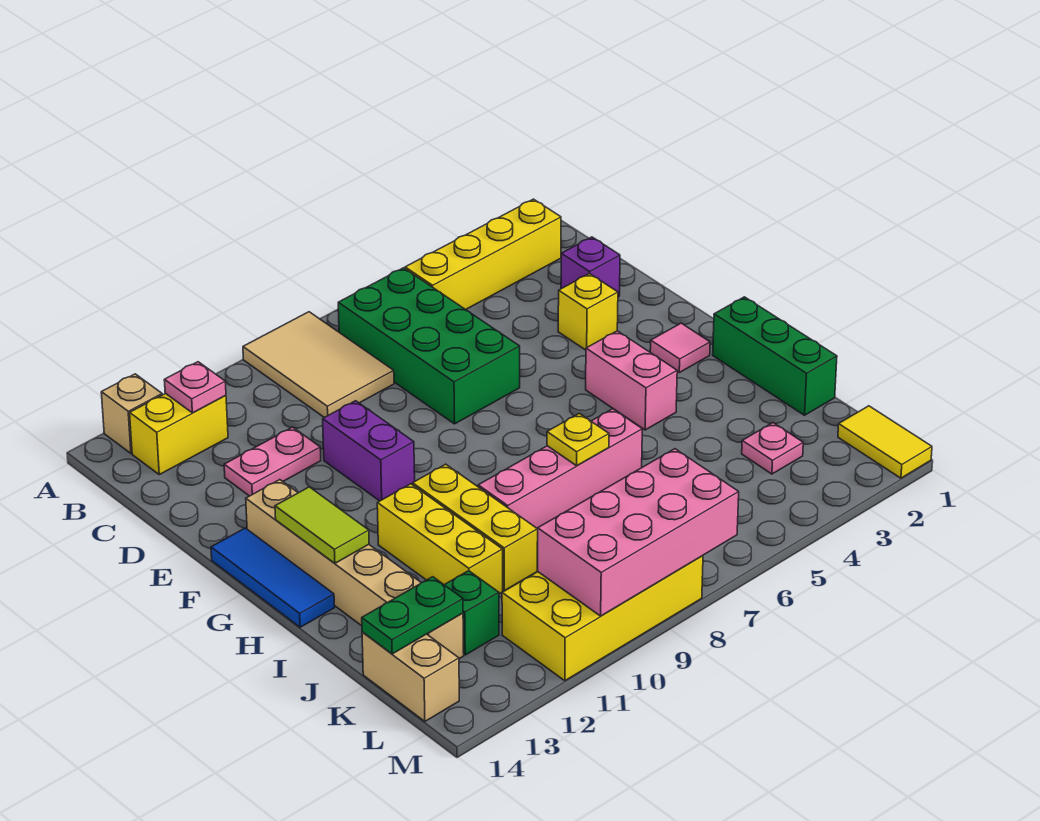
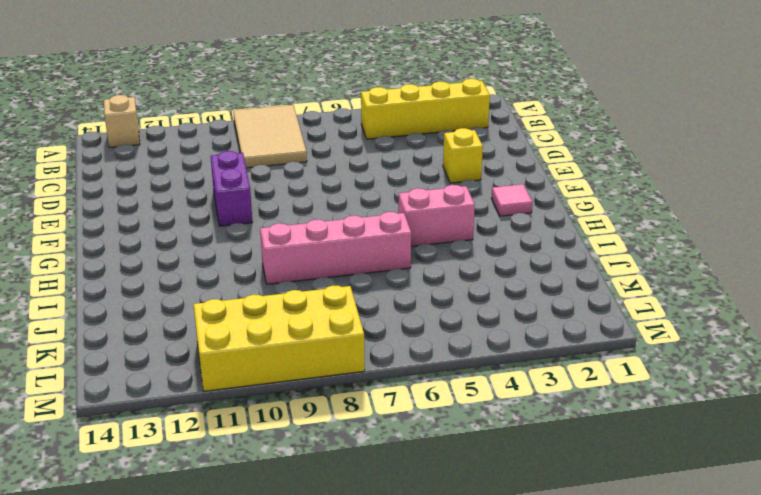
pink brick H4:H5 level 1 -> pink brick G4:H4 level 1
none -> green brick B6:E7 level 1
none -> yellow brick B12:B13 level 1
none -> purple brick D2 level 1

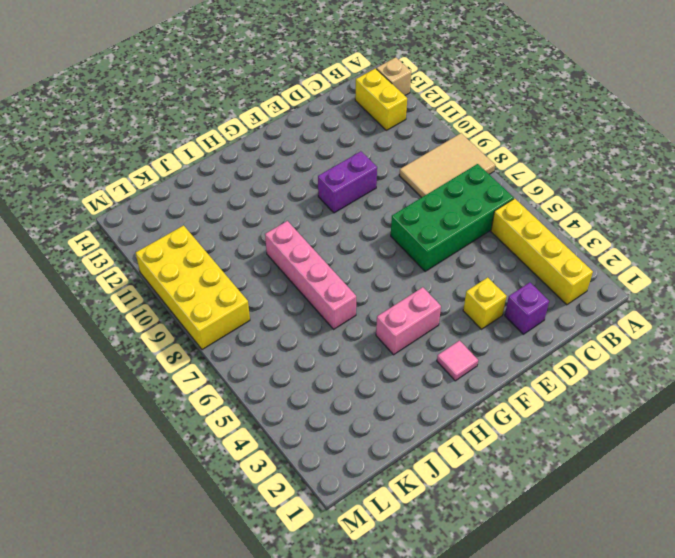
none -> pink plate D11:D12 level 1
none -> tan brick F13:K13 level 1
none -> blue tile F14:H14 level 1

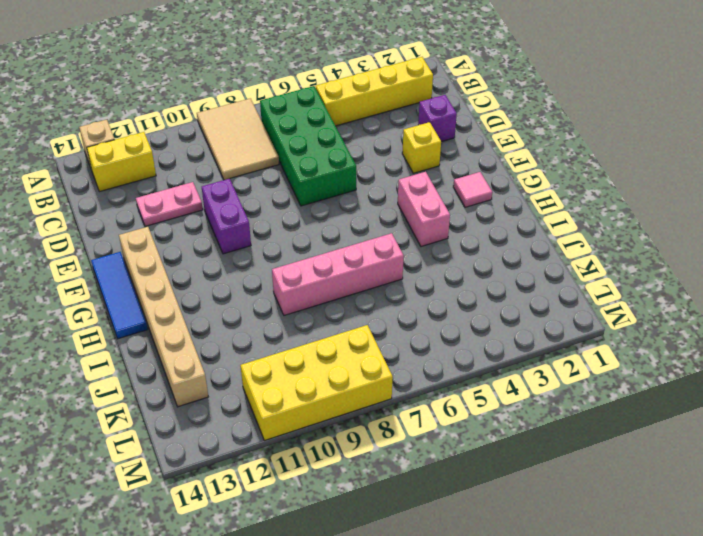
none -> green brick H1:J1 level 1
none -> yellow brick H10:J10 level 1
none -> yellow brick H11:J11 level 1

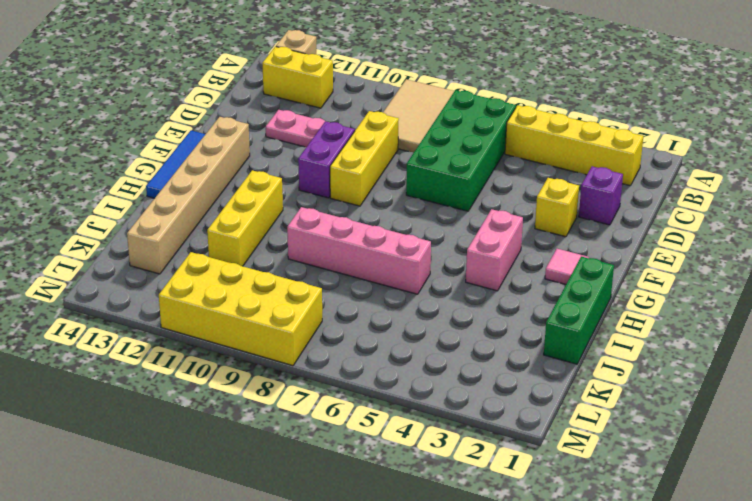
yellow brick D9:F9 level 1 -> yellow brick H10:J10 level 1
none -> pink plate K3 level 1
none -> green brick K12 level 1
none -> tan brick K14:L14 level 1

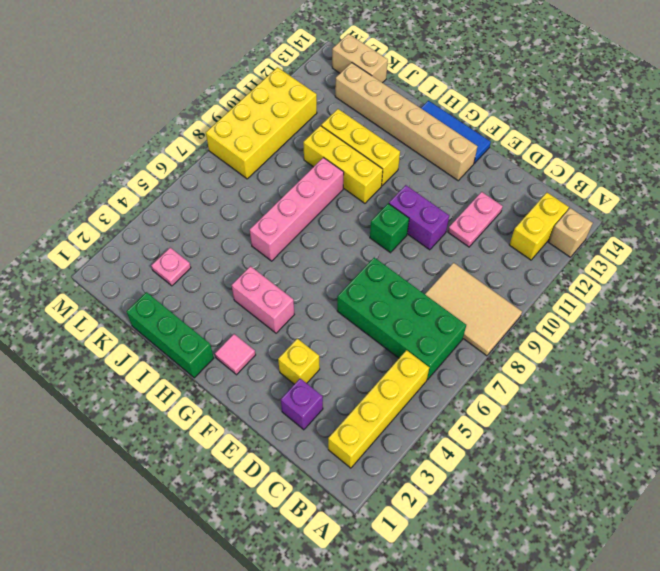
green brick F9 level 1 -> green brick K12 level 1
none -> yellow tile L1:M1 level 1
none -> pink plate B12 level 2
none -> lime tile G13:H13 level 2

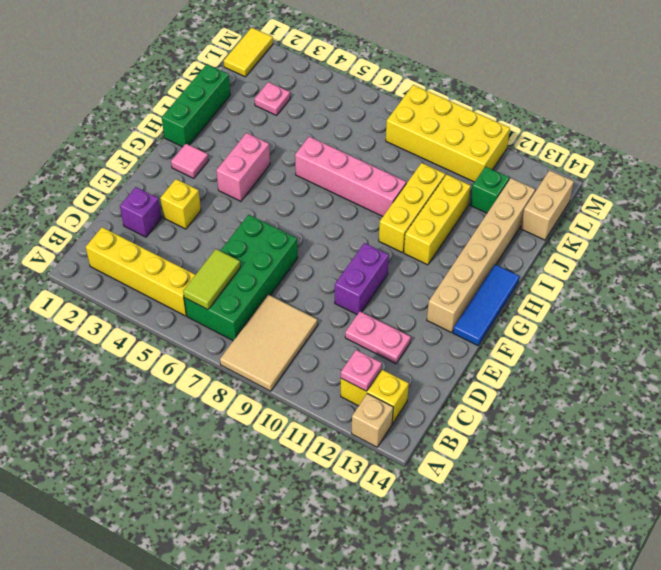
lime tile B6:C6 level 2 -> lime tile G13:H13 level 2
none -> yellow plate I7 level 2
none -> green plate K13:K14 level 2
none -> pink brick L7:M10 level 2

